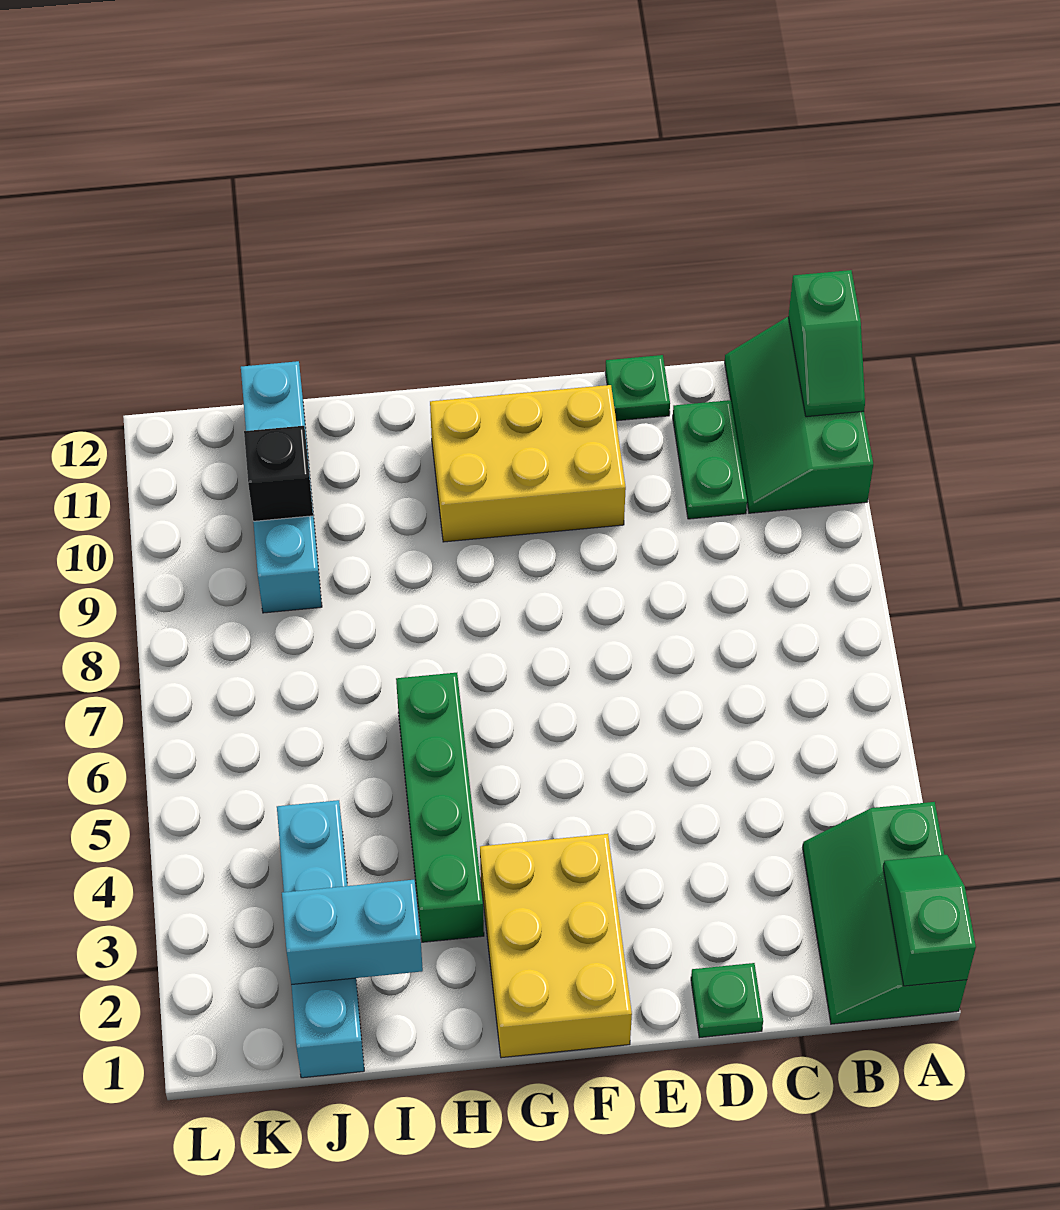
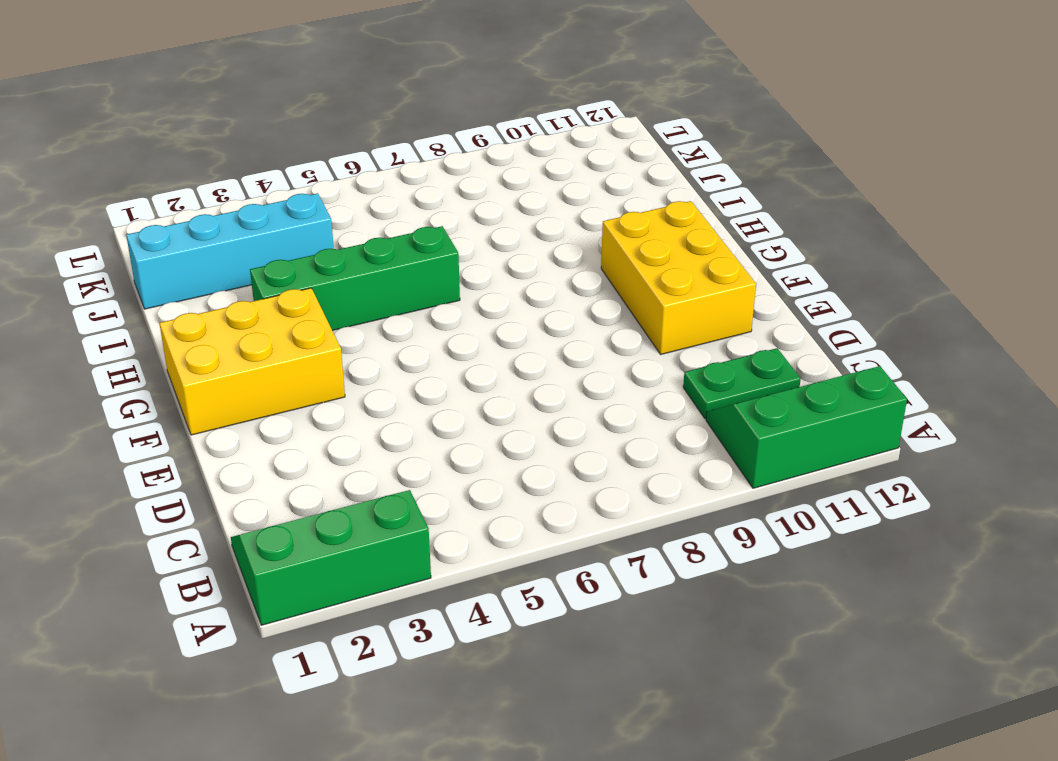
none -> green plate D1 level 1
none -> green plate D12 level 1
none -> cyan brick J9:J12 level 1

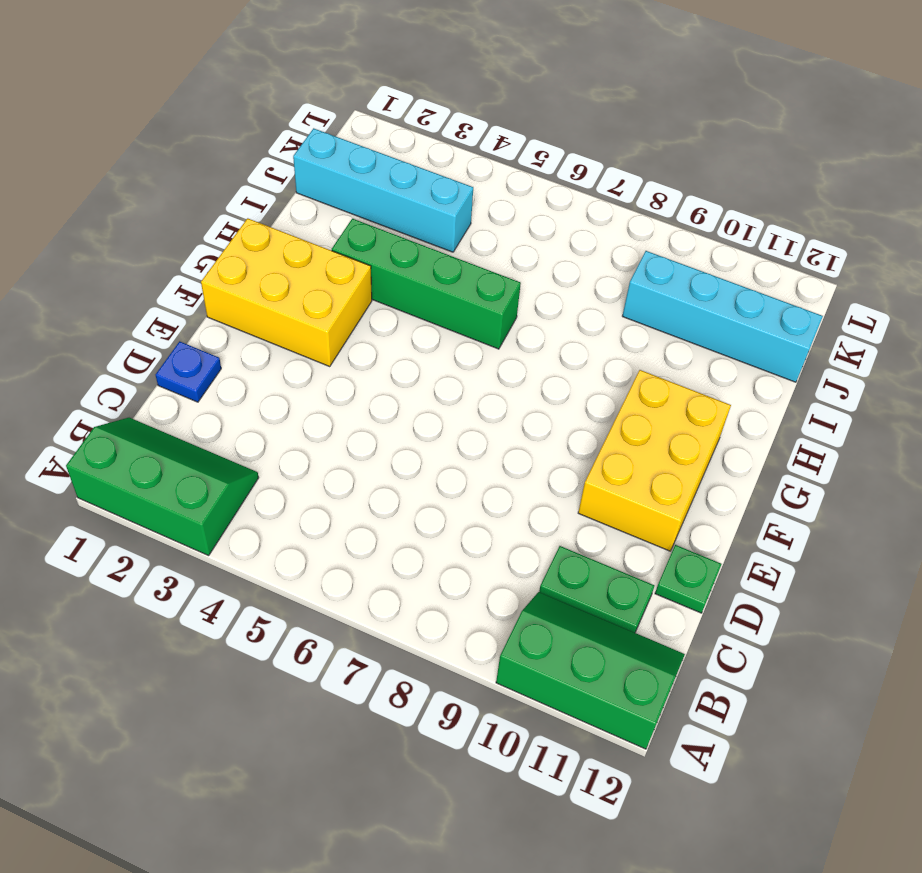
blue plate D1 level 1 -> green plate D1 level 1
none -> green slope A1:A2 level 2 top 1
none -> green slope A11:A12 level 2 top 12
none -> cyan brick I2:J2 level 2

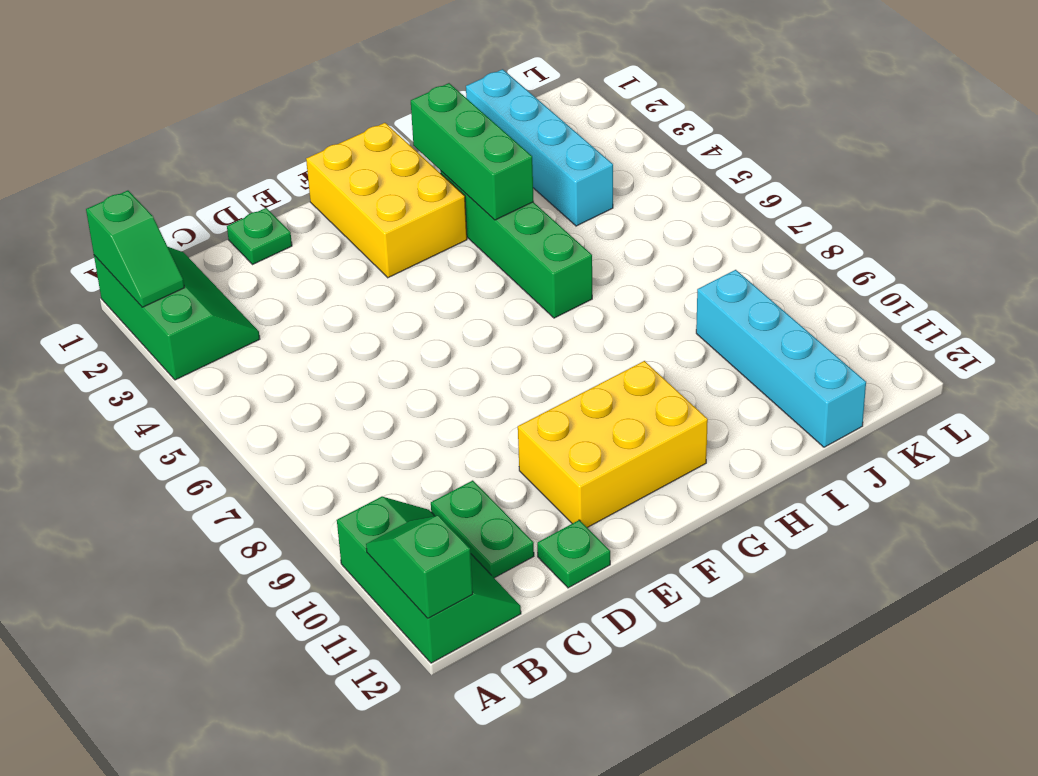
green brick H2:H4 level 2 -> none
none -> cyan brick I2:J2 level 2
none -> black brick J10 level 2

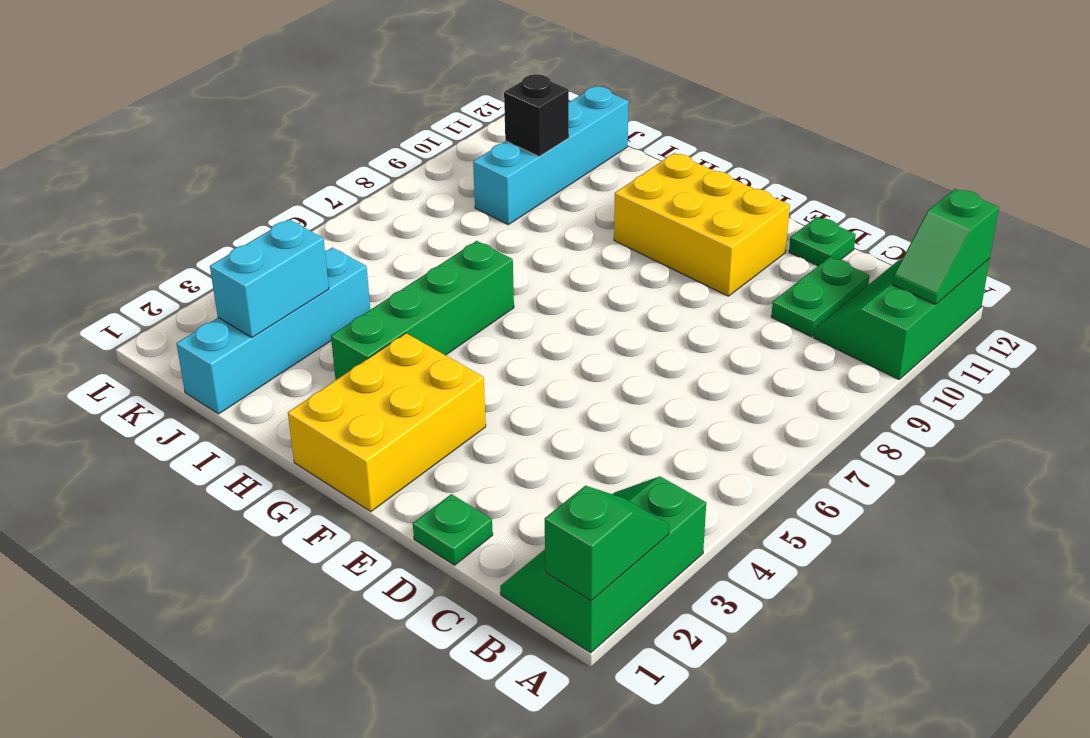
cyan brick J2:J3 level 2 -> cyan brick I2:J2 level 2

